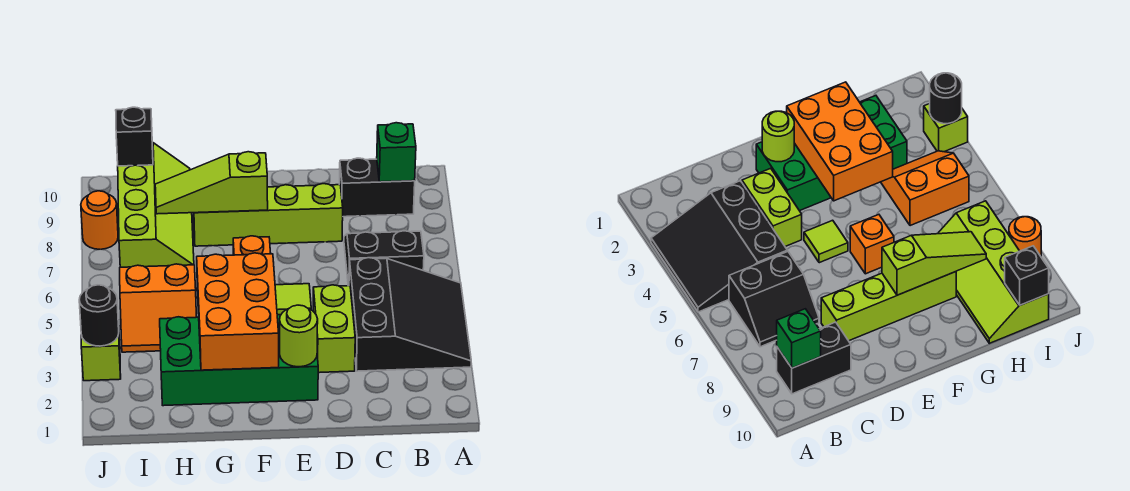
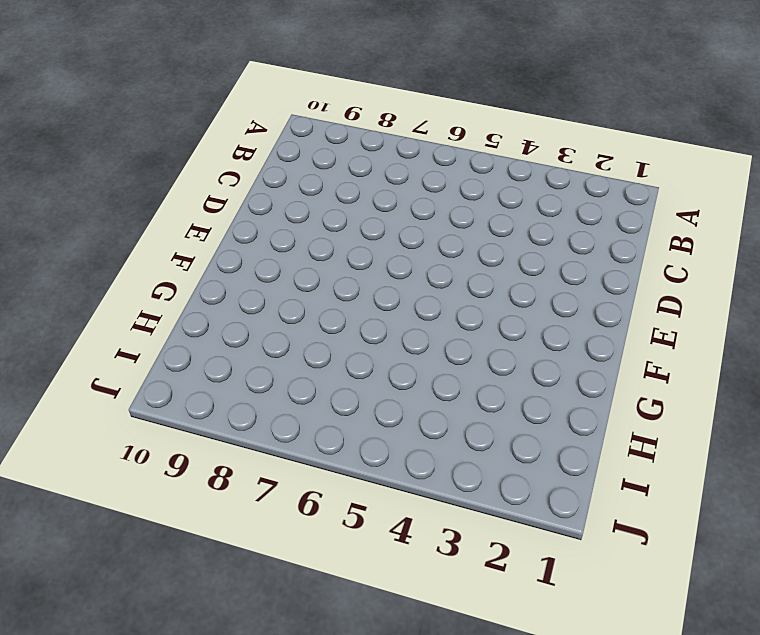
none -> black slope A3:C5 level 1 top C
none -> black slope B6:C7 level 1 top 6
none -> black brick B9:C9 level 1

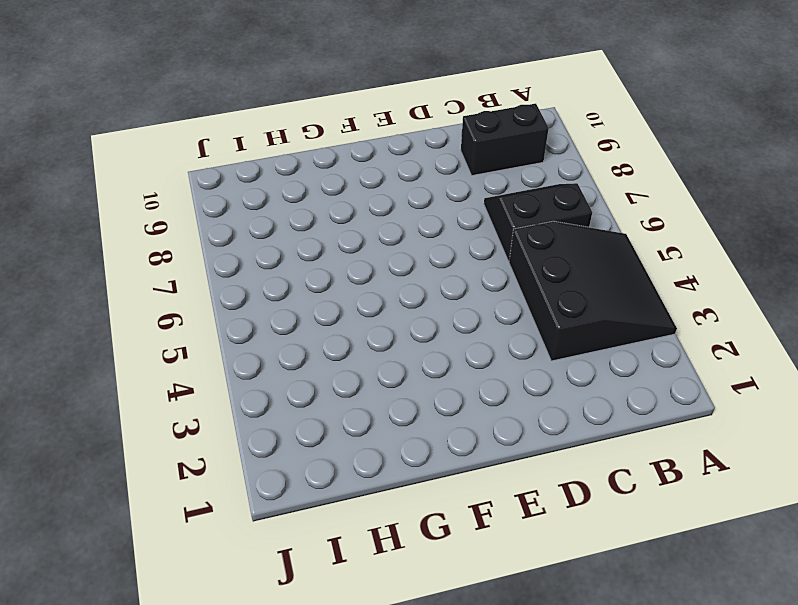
none -> lime brick D3:D4 level 1
none -> lime brick D8:G8 level 1
none -> green brick E2:H3 level 1

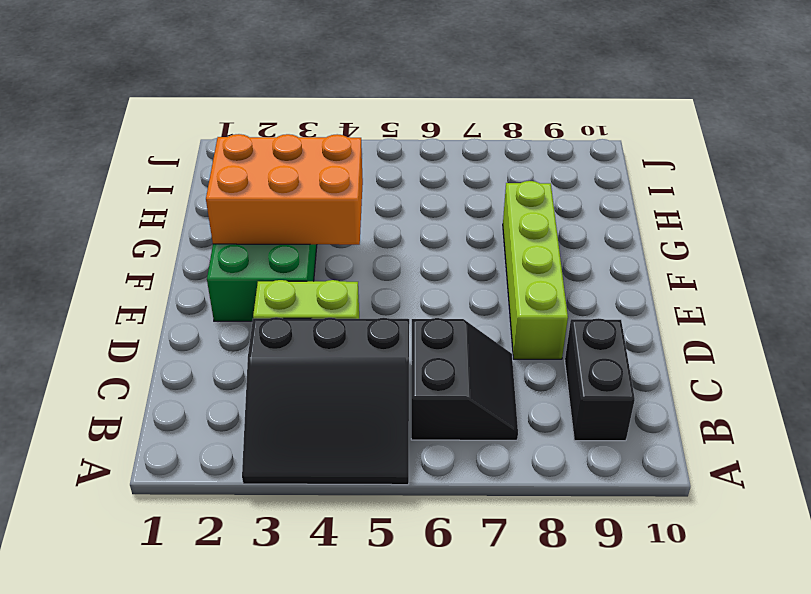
none -> lime tile E5 level 1
none -> orange brick F6 level 1
none -> orange slope H4:I5 level 1 top 5

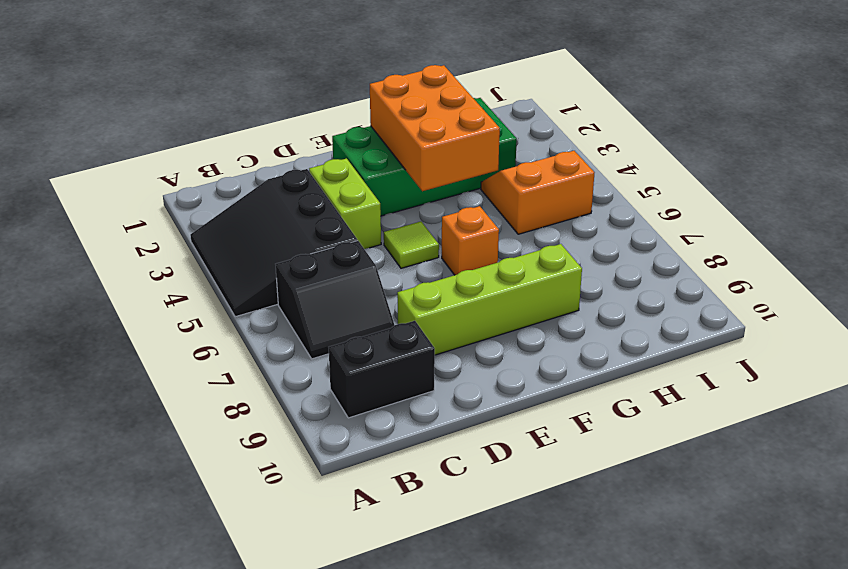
none -> lime slope H7:I10 level 1 top I
none -> lime brick J3 level 1
none -> orange round brick J8 level 1

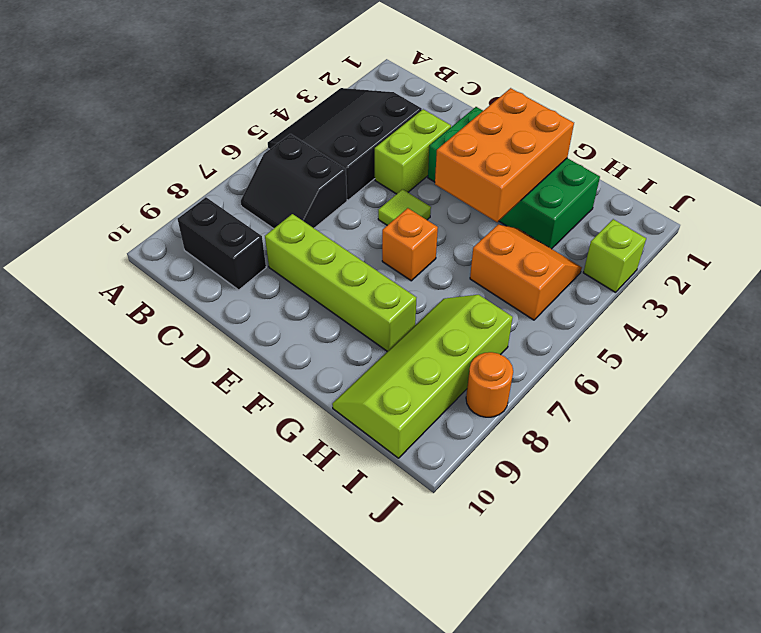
none -> green brick B9 level 2
none -> lime round brick E2 level 2
none -> lime slope F8:H8 level 2 top F

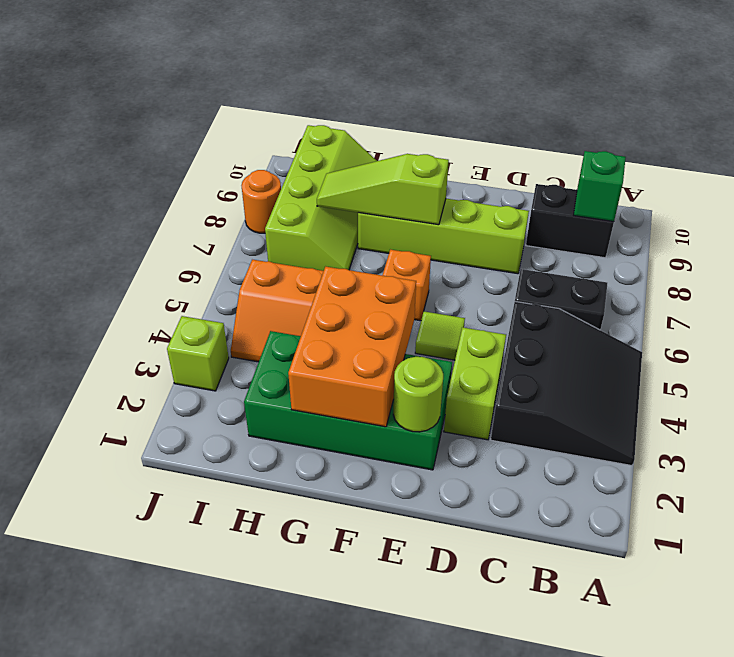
none -> black brick I10 level 2
none -> black round brick J3 level 2

